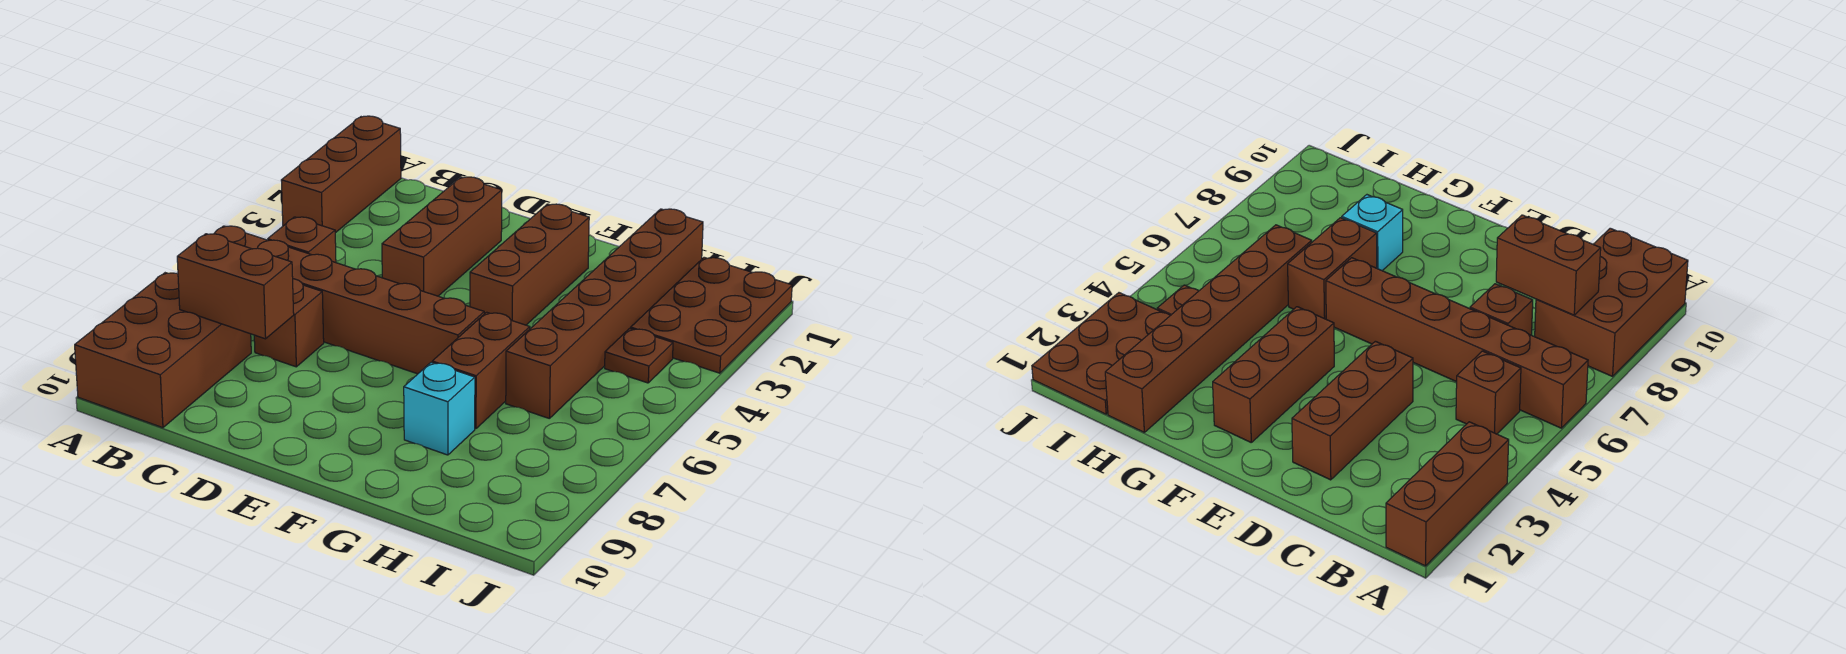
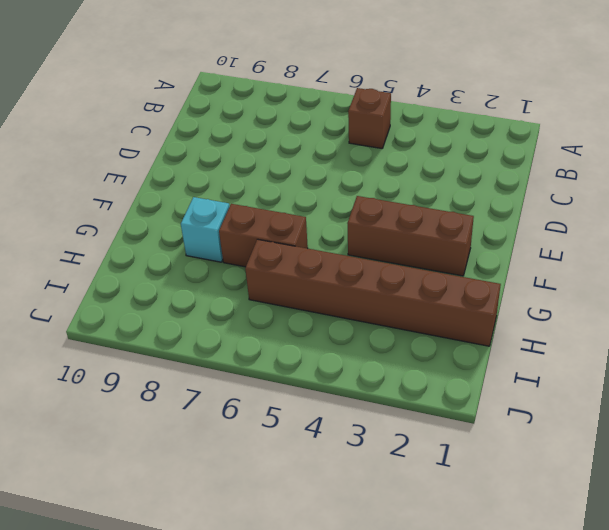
none -> brown brick A1:A3 level 1
none -> brown brick A6:F6 level 1
none -> brown brick A8:B10 level 1

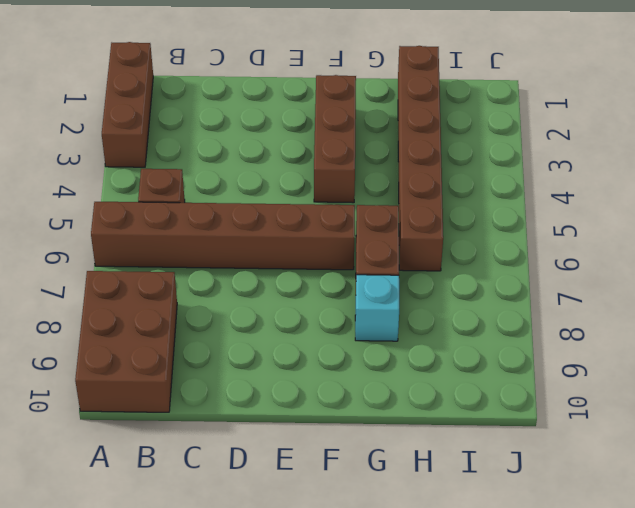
none -> brown brick C7 level 1
none -> brown brick D2:D4 level 1
none -> brown plate I1:J3 level 1

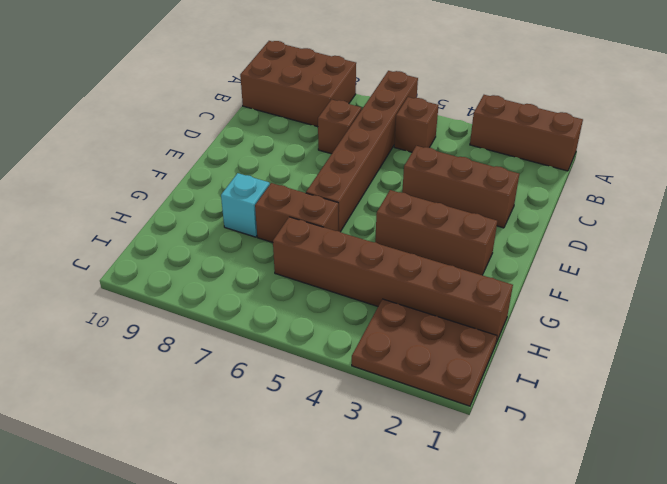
none -> brown plate I4 level 1
none -> brown brick B8:C8 level 2

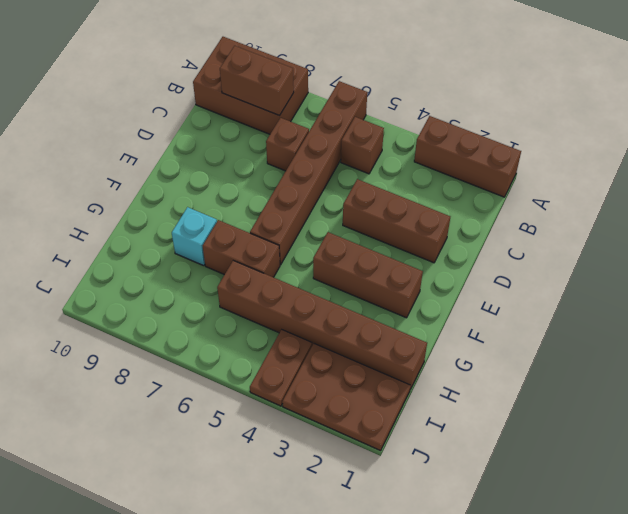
brown brick B8:B9 level 2 -> brown brick B8:C8 level 2
brown plate I4:J4 level 1 -> brown plate I4 level 1

